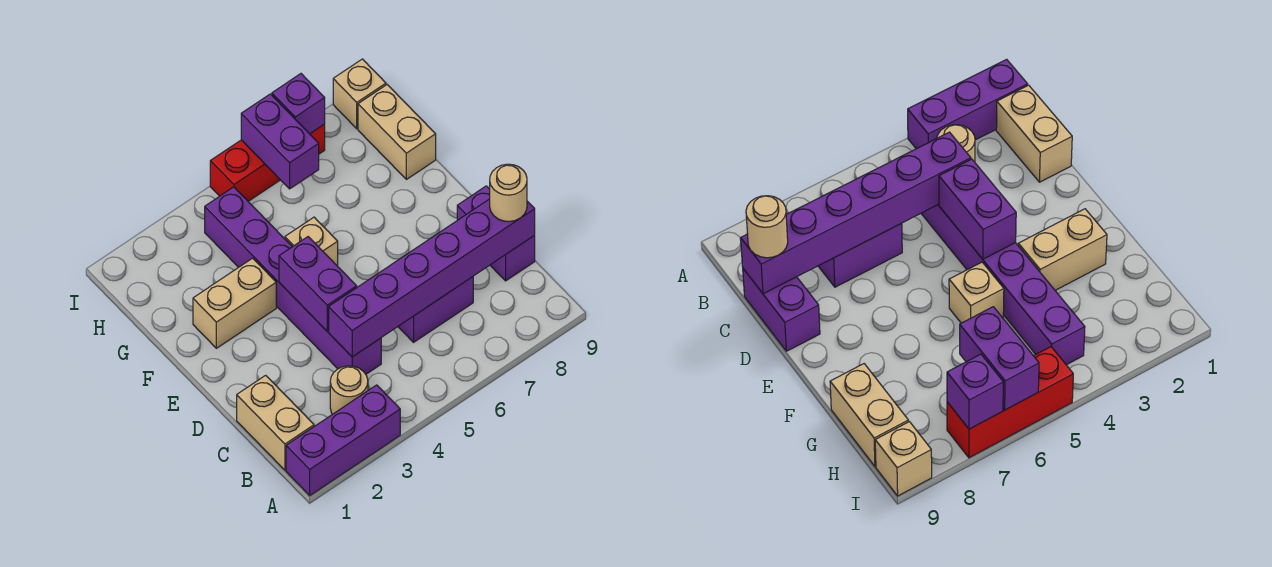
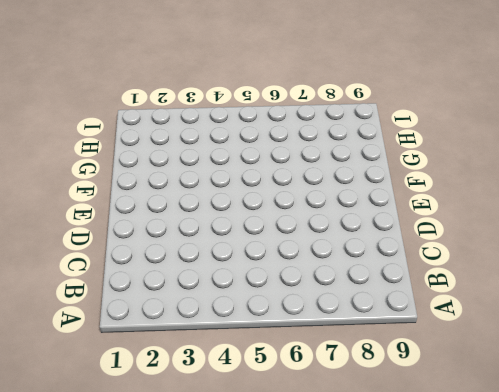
none -> purple brick A1:A3 level 1
none -> tan brick B1:C1 level 1
none -> tan round brick B3 level 1

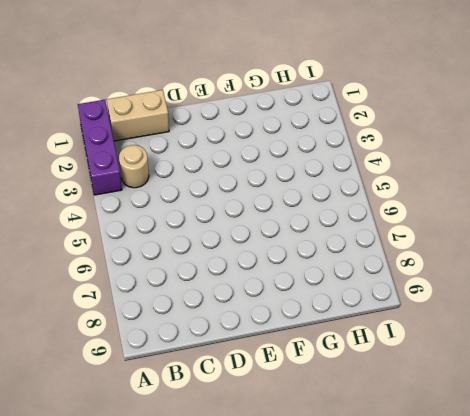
none -> purple brick C4:H4 level 1
none -> purple brick C6:C7 level 1
none -> purple brick C9:D9 level 1

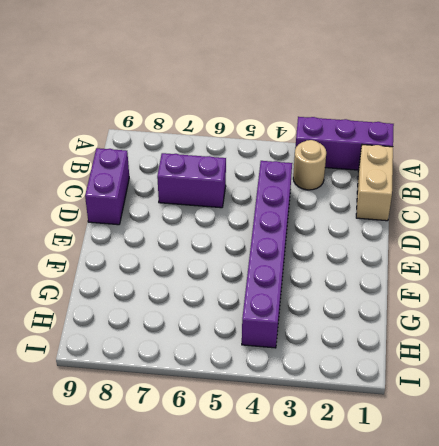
none -> tan brick F2:F3 level 1
none -> tan brick F5 level 1
none -> tan brick G9:H9 level 1

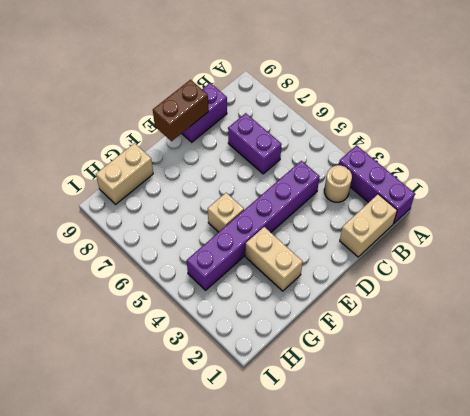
brown brick D9:E9 level 2 -> none
none -> red brick I5:I7 level 1
none -> tan brick I9 level 1
none -> purple brick C4:C9 level 2

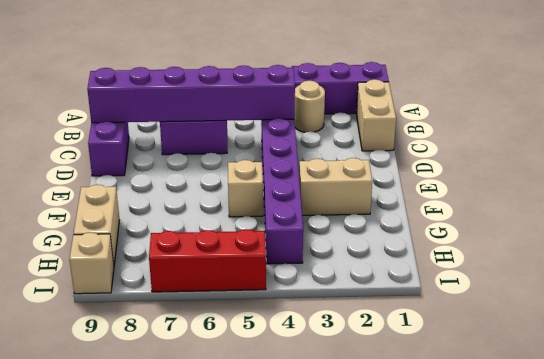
none -> purple brick D4:E4 level 2
none -> purple brick H6:I6 level 2
none -> purple brick I7 level 2

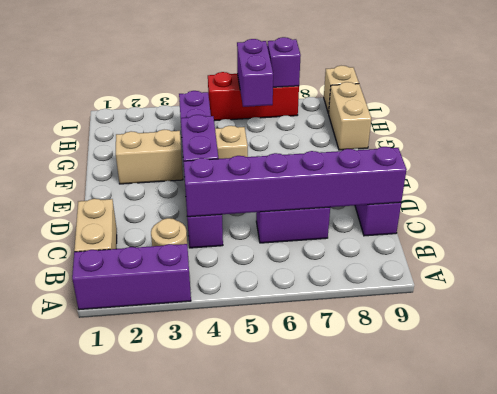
none -> tan round brick C9 level 3

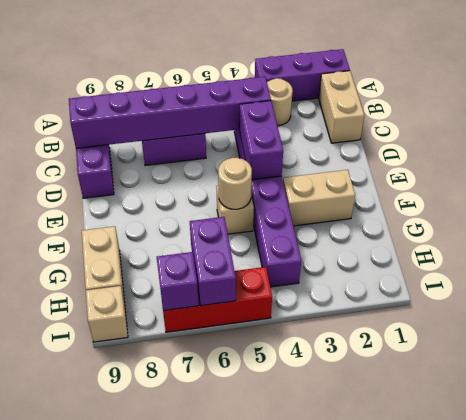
tan round brick F5 level 2 -> tan round brick C9 level 3

